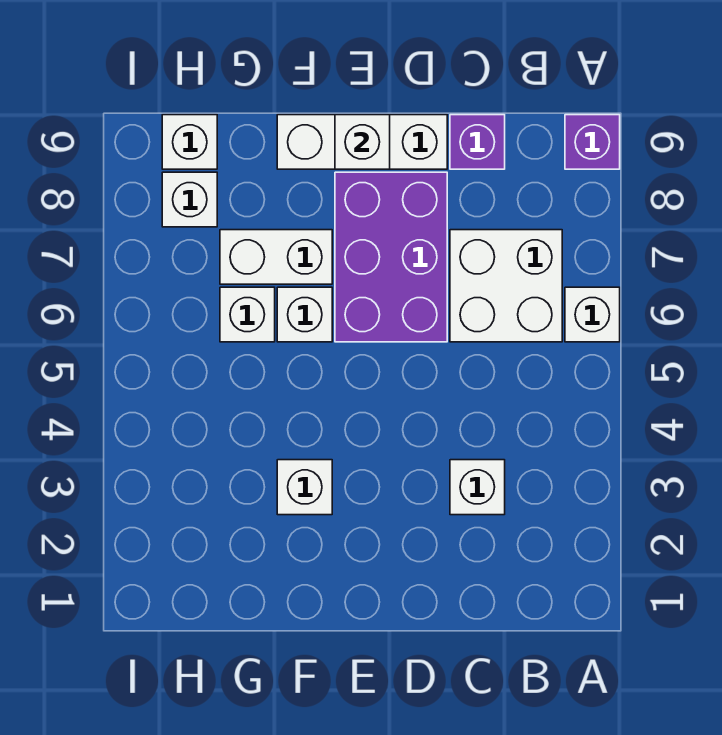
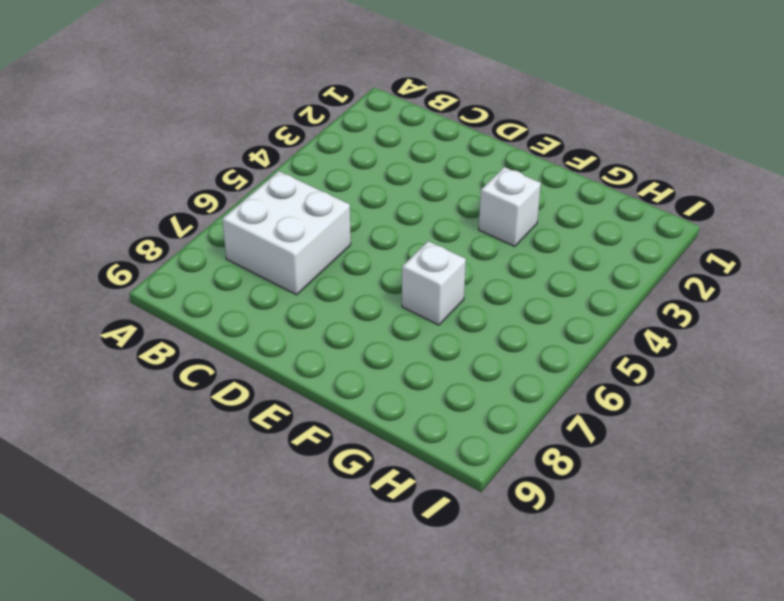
none -> white brick A6 level 1
none -> purple brick A9 level 1
none -> white brick C3 level 1

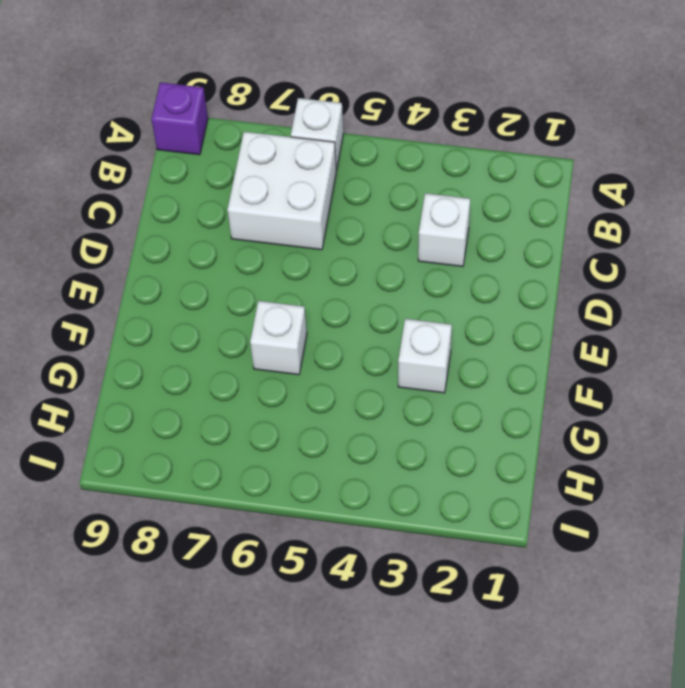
none -> purple brick C9 level 1
none -> purple brick D6:E8 level 1
none -> white brick D9:F9 level 1

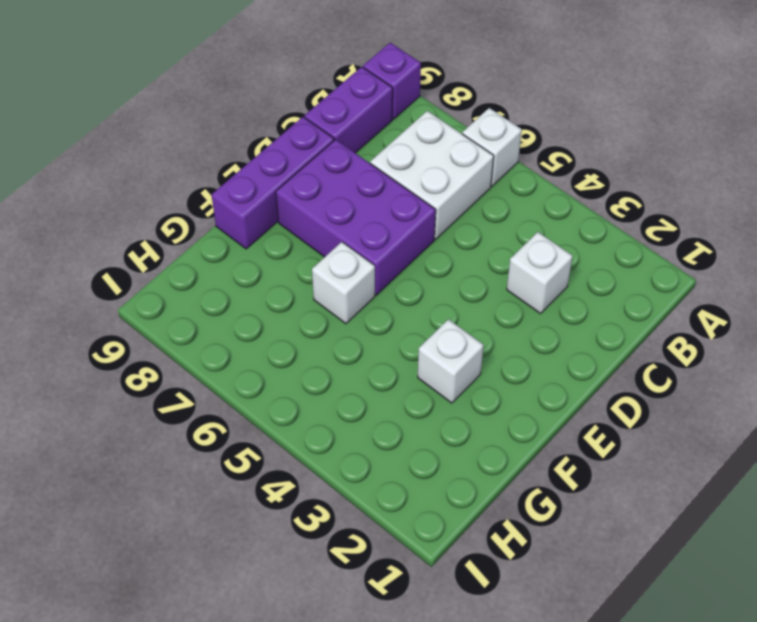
purple brick B9:C9 level 1 -> purple brick C9 level 1
purple brick D9:F9 level 1 -> white brick D9:F9 level 1
none -> white brick F7:G7 level 1
none -> white brick G6 level 1
none -> white brick H8 level 1

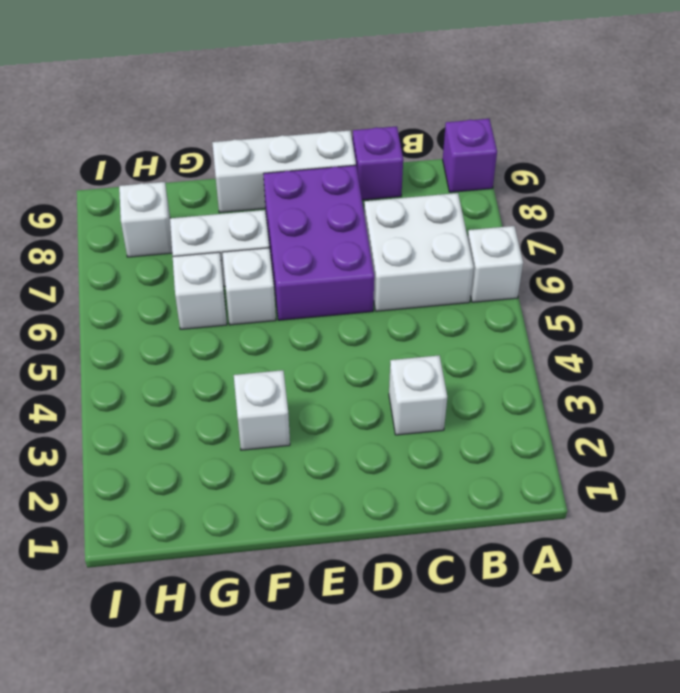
none -> white brick H9 level 1
none -> white brick E9 level 2

